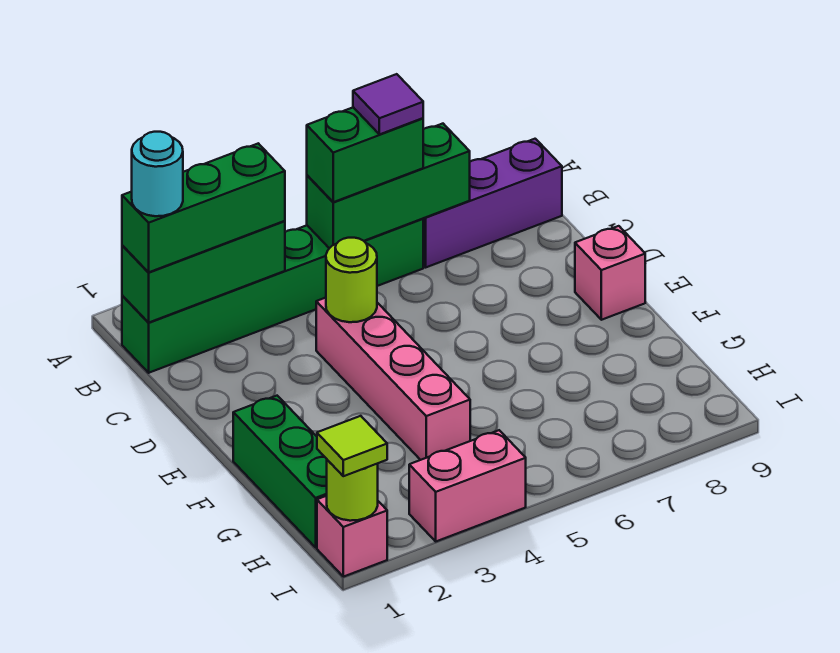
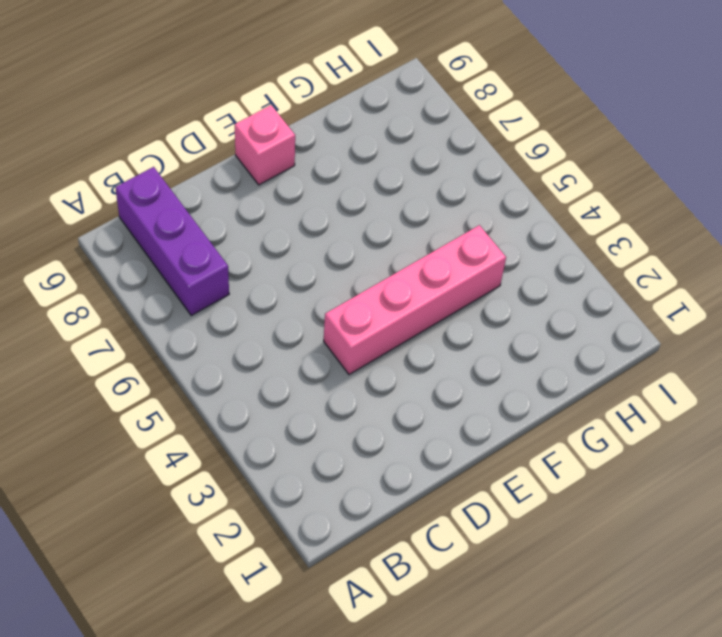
none -> green brick B1:B6 level 1
none -> green brick F1:H1 level 1
none -> pink brick I1 level 1

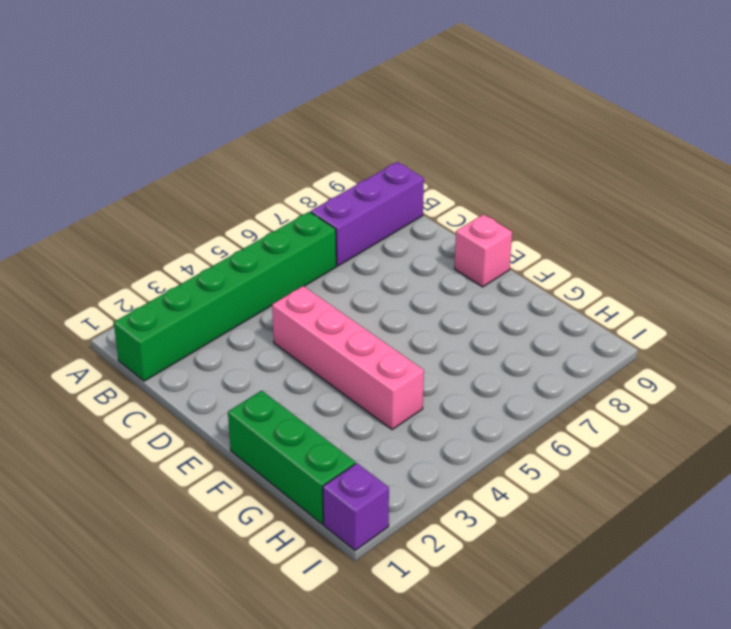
purple brick I1 level 1 -> pink brick I1 level 1
none -> pink brick I3:I4 level 1
none -> green brick B1:B3 level 2
none -> green brick B5:B7 level 2

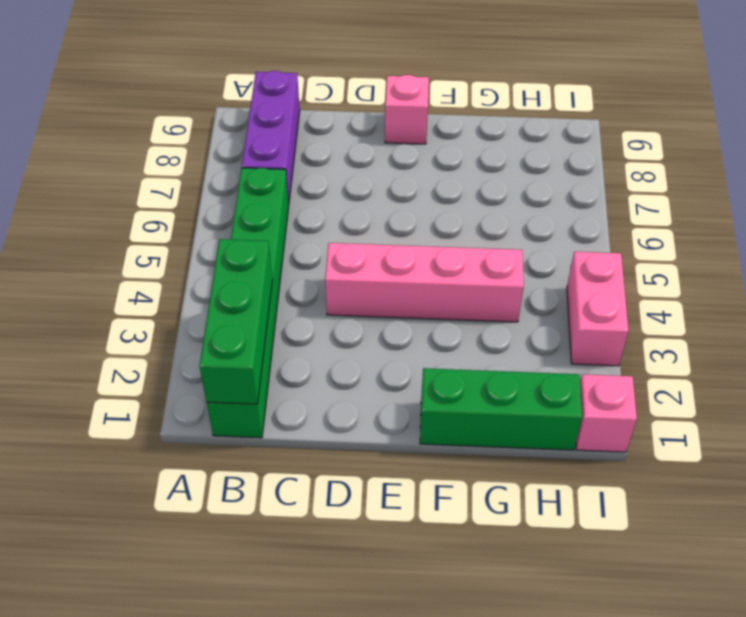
none -> green brick B5:B7 level 2
none -> lime round brick D4 level 2
none -> lime round brick I1 level 2

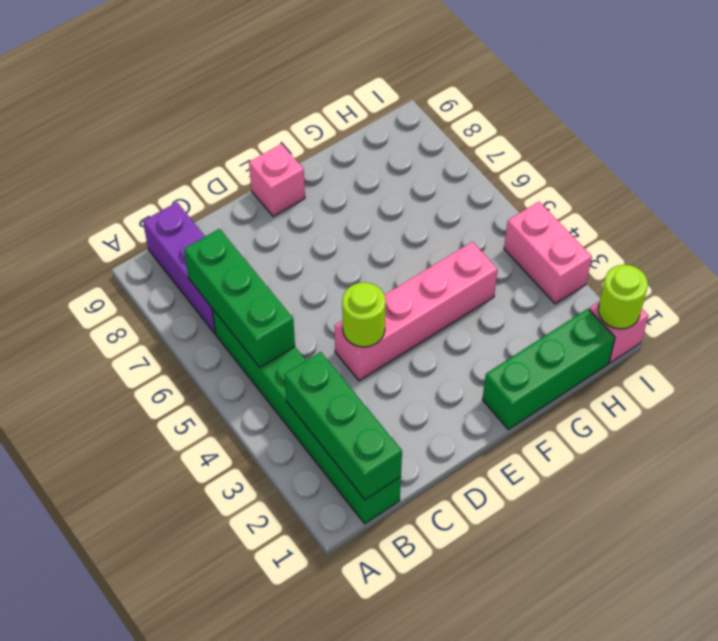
none -> green brick B1:B3 level 3
none -> green brick B5:B6 level 3
none -> lime tile I1 level 3

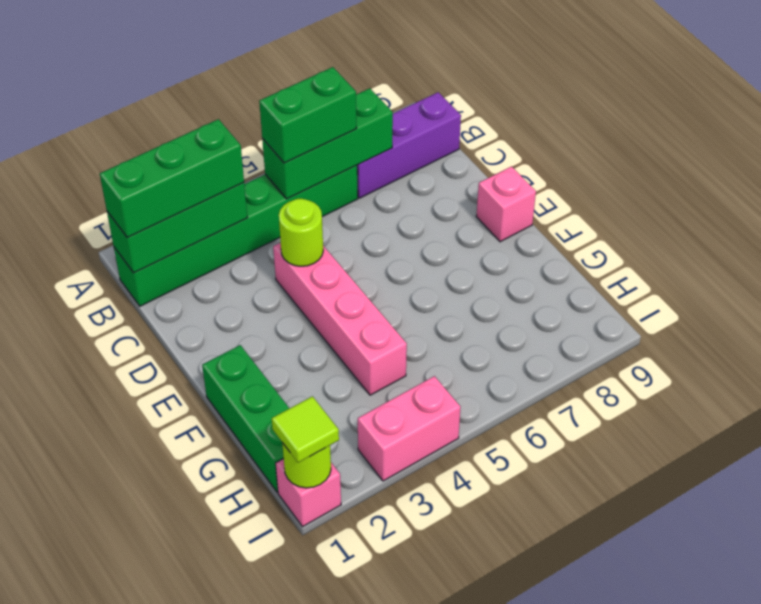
none -> cyan round brick B1 level 4
none -> purple tile B6 level 4

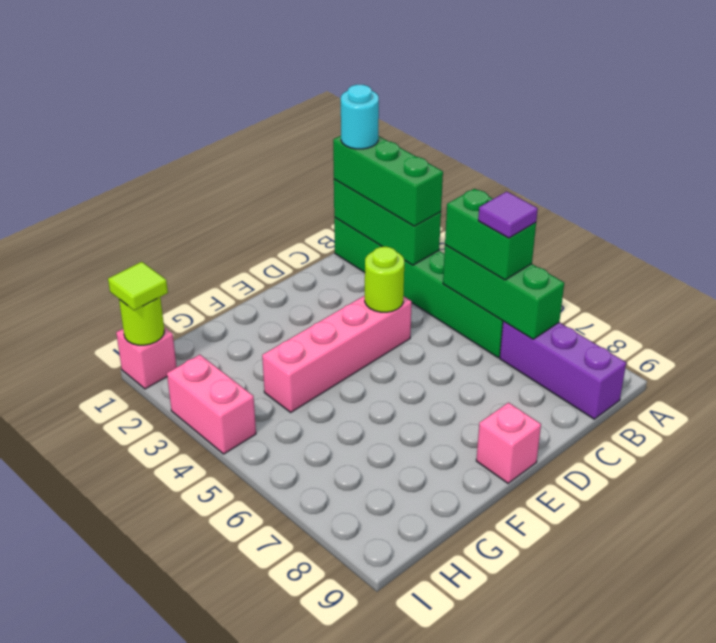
none -> green brick F1:H1 level 1

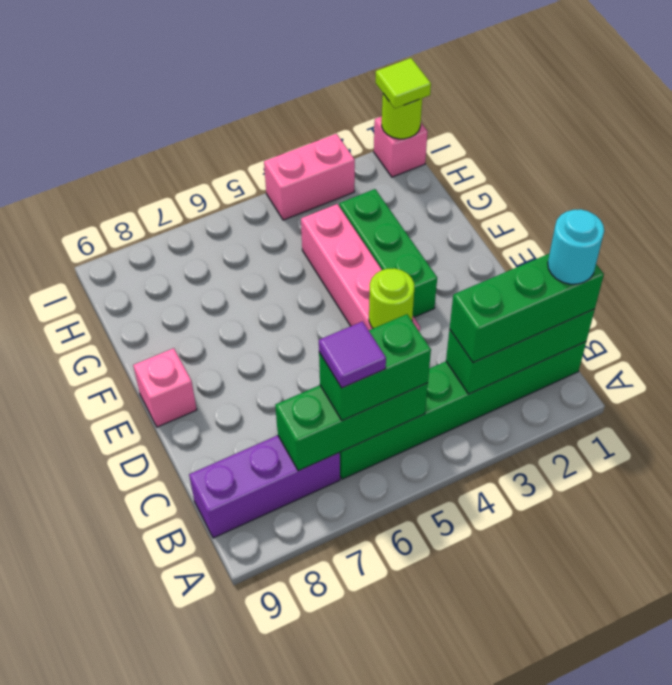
green brick E3:G3 level 1 -> green brick F1:H1 level 1

